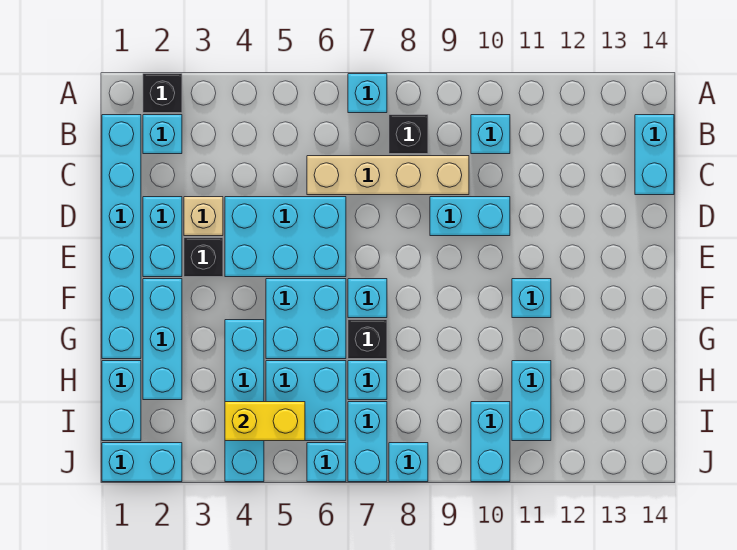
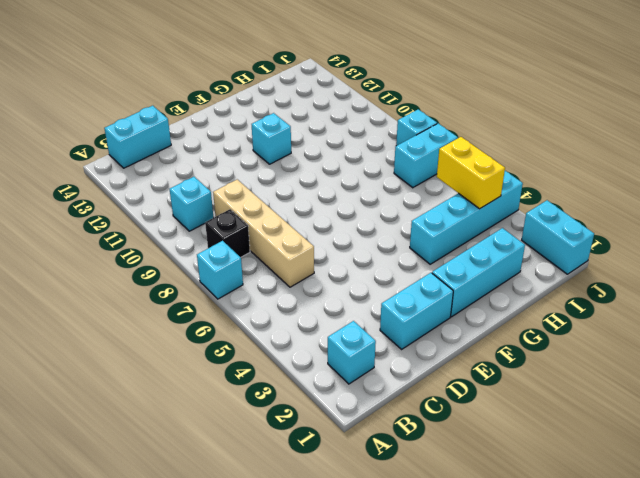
none -> black brick A2 level 1
none -> cyan brick B1:G1 level 1
none -> tan brick D3 level 1

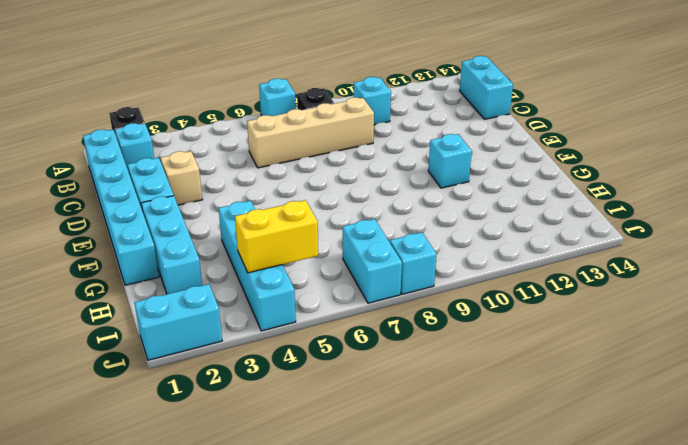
none -> cyan brick D4:E6 level 1
none -> cyan brick D9:D10 level 1
none -> black brick E3 level 1

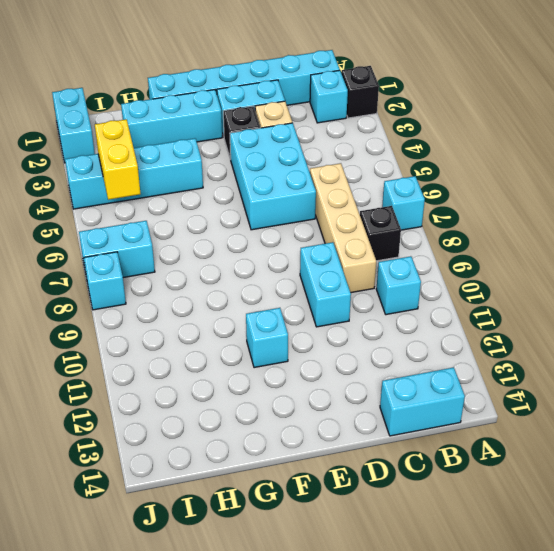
none -> cyan brick F5:G6 level 1
none -> cyan brick F7 level 1
none -> black brick G7 level 1

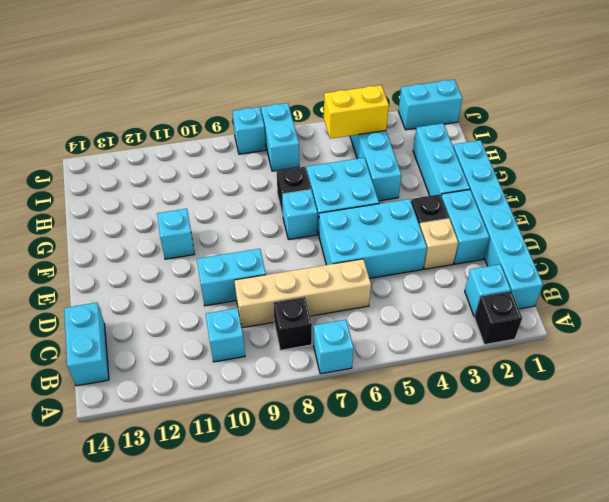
none -> cyan brick H1:I1 level 1
none -> cyan brick H5:I6 level 1
none -> cyan brick H7 level 1

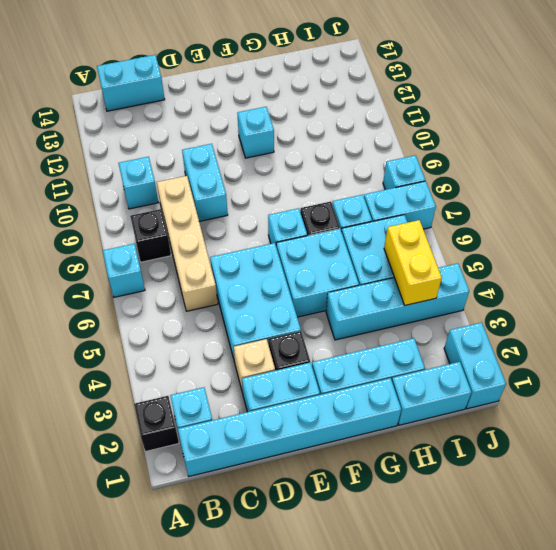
none -> cyan brick H11:I11 level 1
none -> cyan brick I10:J10 level 1
none -> cyan brick J6 level 1

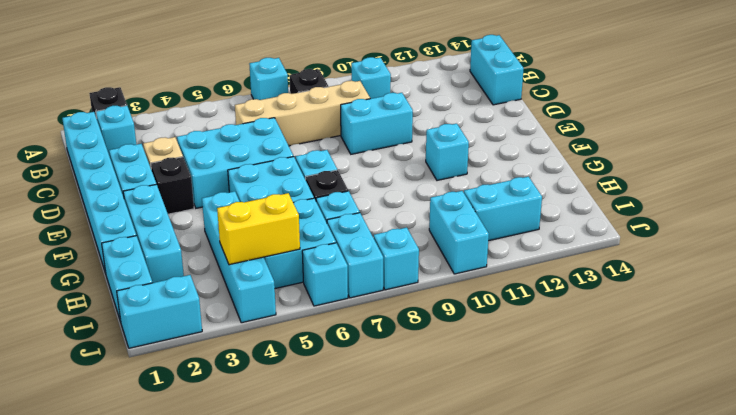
cyan brick I11:I12 level 1 -> cyan brick H11:I11 level 1

